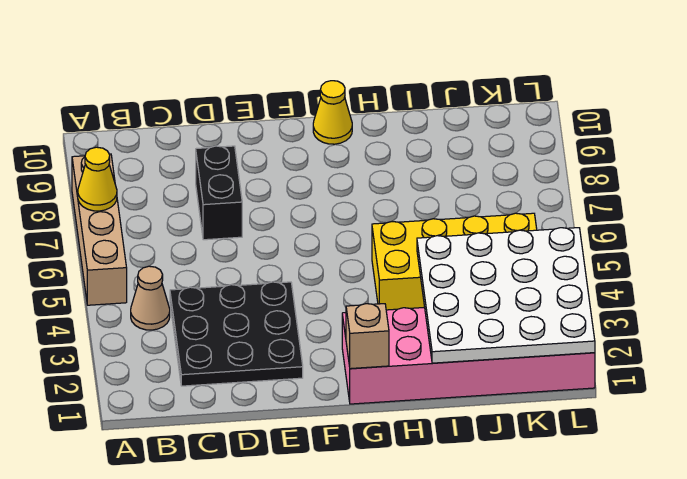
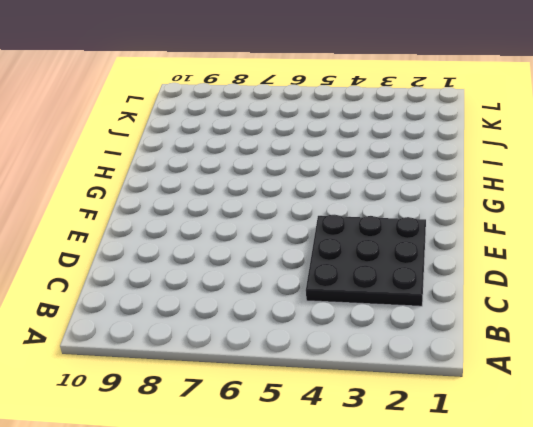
none -> tan brick A5:A8 level 1
none -> tan cone B4 level 1

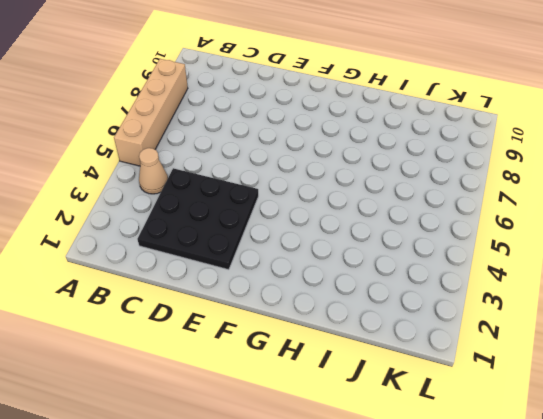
none -> black brick D7:D8 level 1
none -> pink brick G1:L2 level 1

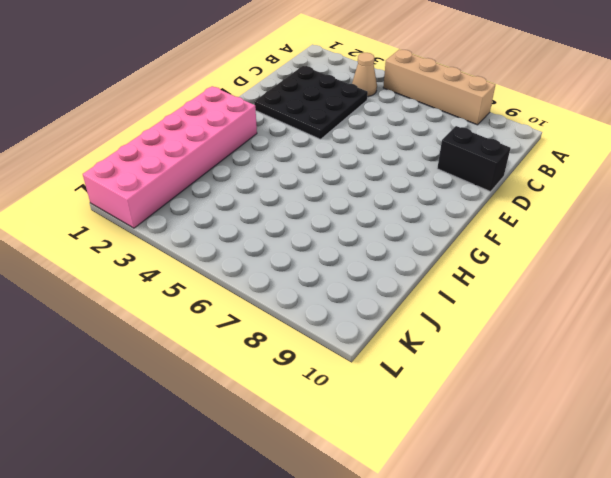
black brick D9:D10 level 1 -> black brick D7:D8 level 1
none -> yellow cone G10 level 1
none -> yellow brick H4:K5 level 1

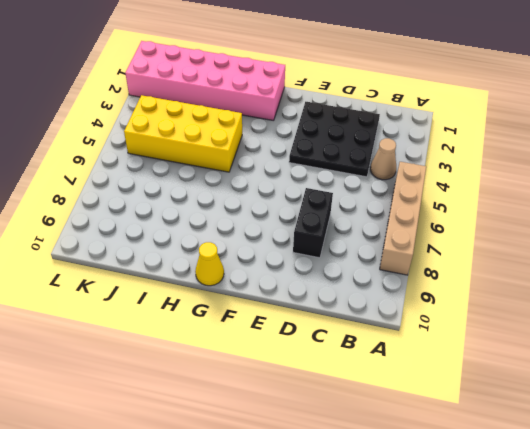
none -> yellow cone A7 level 2
none -> tan brick G1 level 2

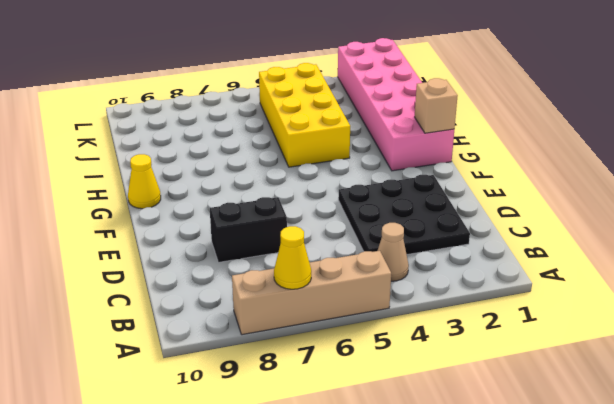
none -> white plate I1:L4 level 2

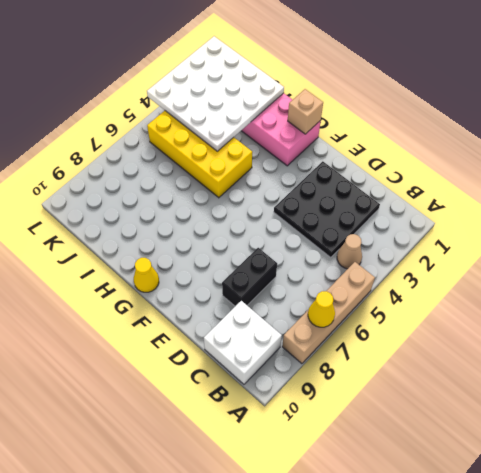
white brick B9:C10 level 1 -> none

